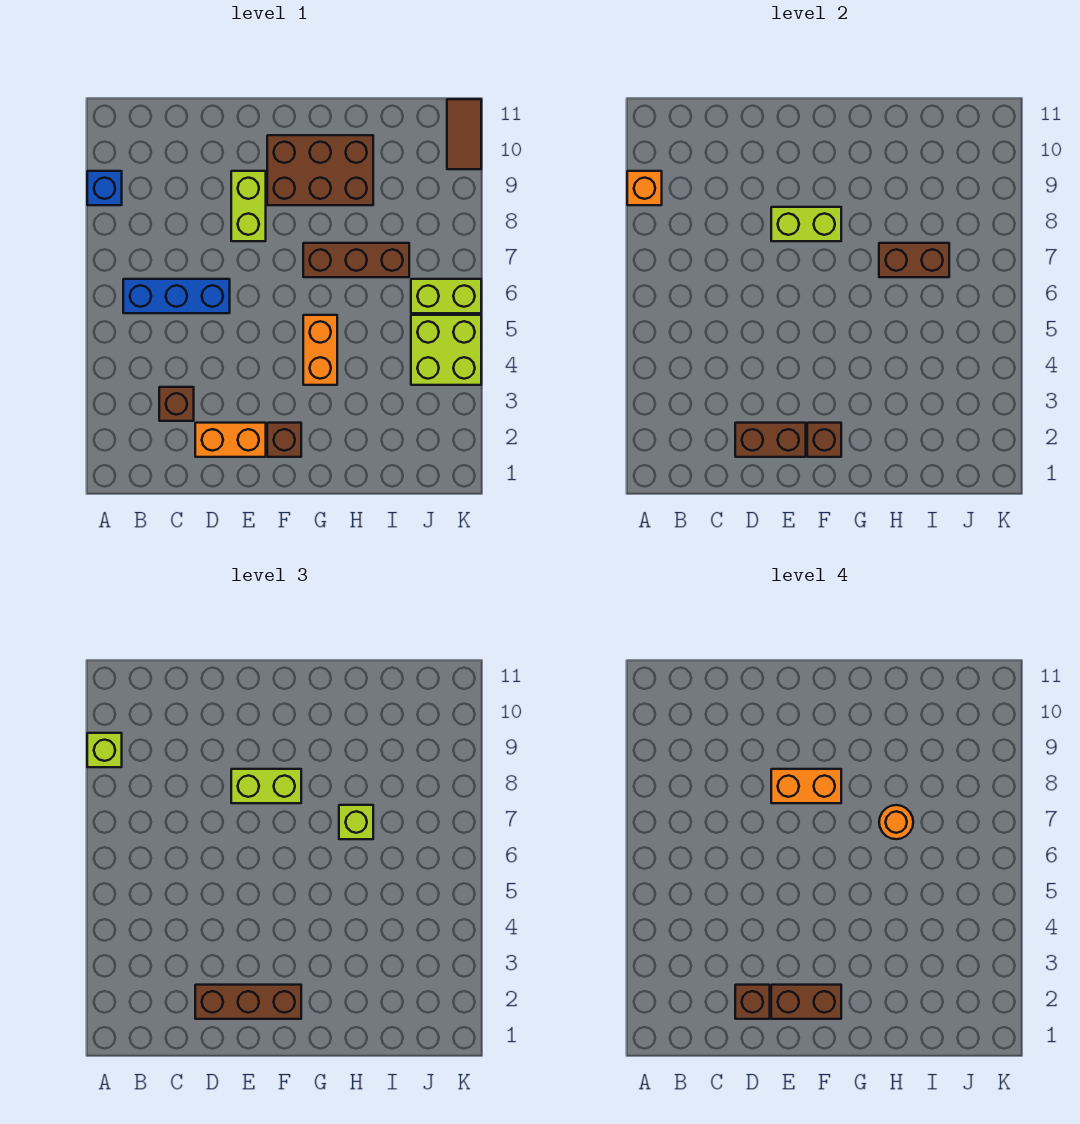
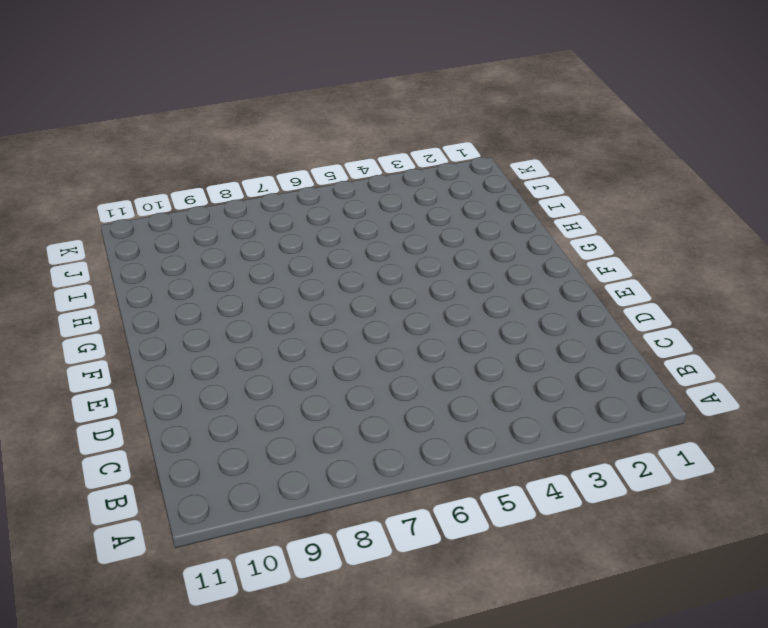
none -> blue brick A9 level 1
none -> blue brick B6:D6 level 1
none -> brown brick C3 level 1

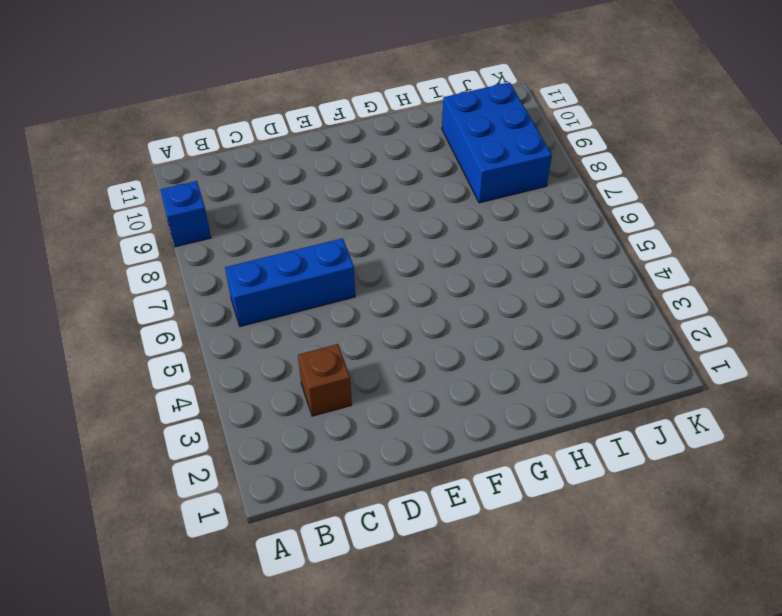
blue brick I8:J10 level 1 -> none
none -> orange brick D2:E2 level 1
none -> lime brick E8:E9 level 1
none -> brown brick F2 level 1

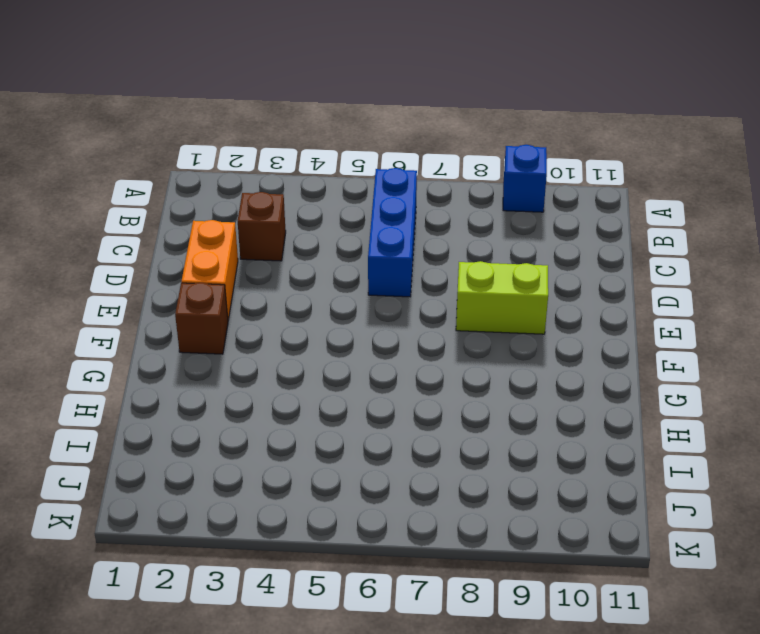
none -> brown brick F9:H10 level 1
none -> orange brick G4:G5 level 1
none -> brown brick G7:I7 level 1

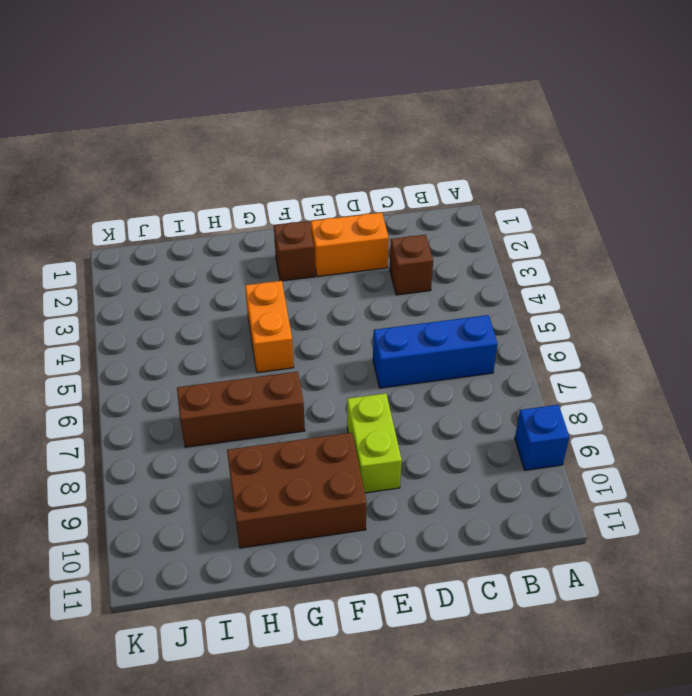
none -> lime brick J4:K5 level 1
none -> lime brick J6:K6 level 1
none -> brown tile K10:K11 level 1

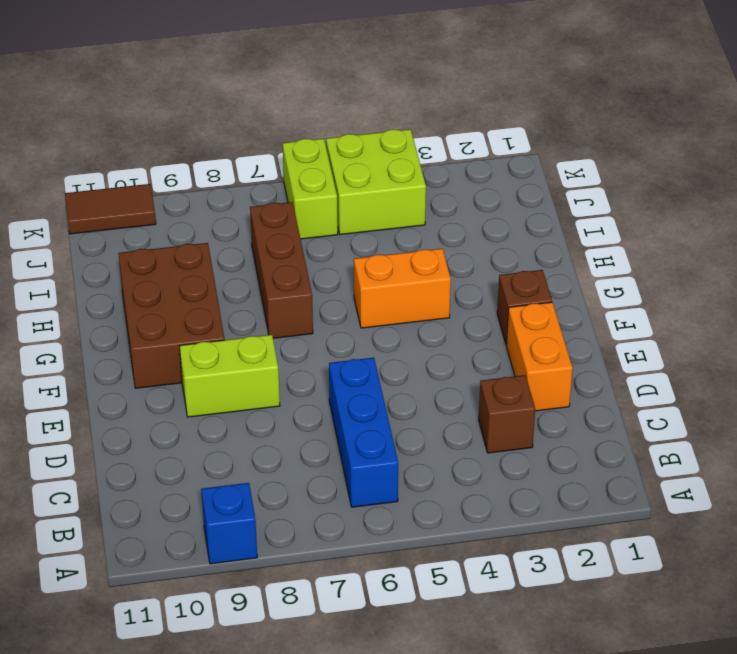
none -> orange brick A9 level 2
none -> brown brick D2:E2 level 2
none -> lime brick E8:F8 level 2

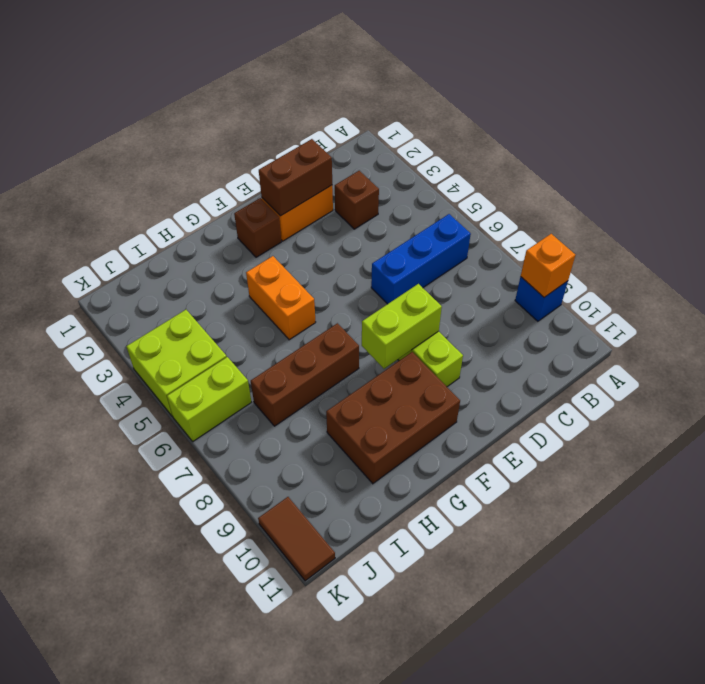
none -> brown brick F2 level 2
none -> brown brick H7:I7 level 2
none -> lime brick A9 level 3

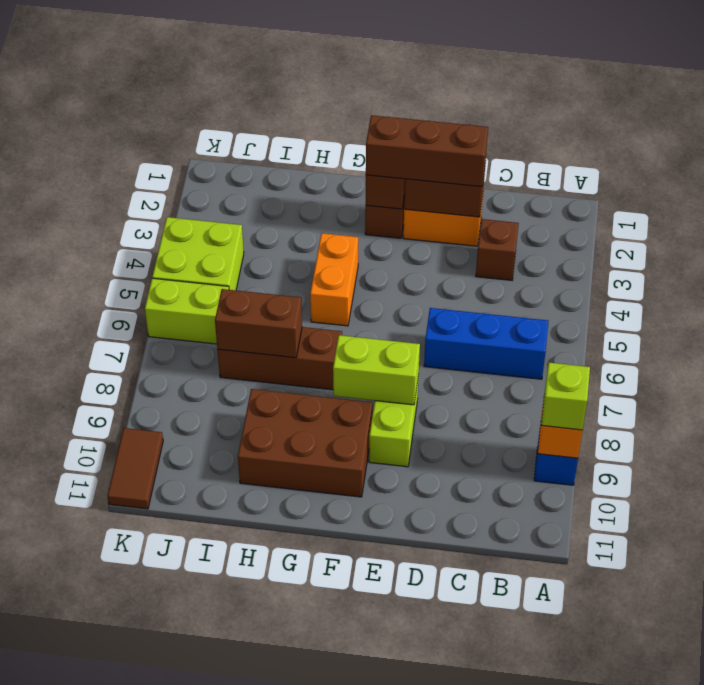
none -> lime brick E8:F8 level 3
none -> lime brick H7 level 3
none -> brown brick D2 level 4

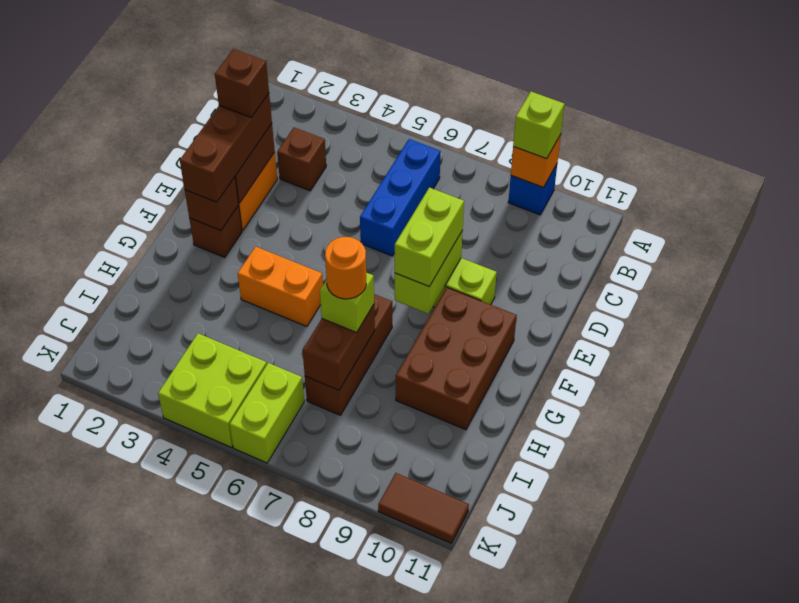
none -> brown brick E2:F2 level 4
none -> orange brick E8:F8 level 4

